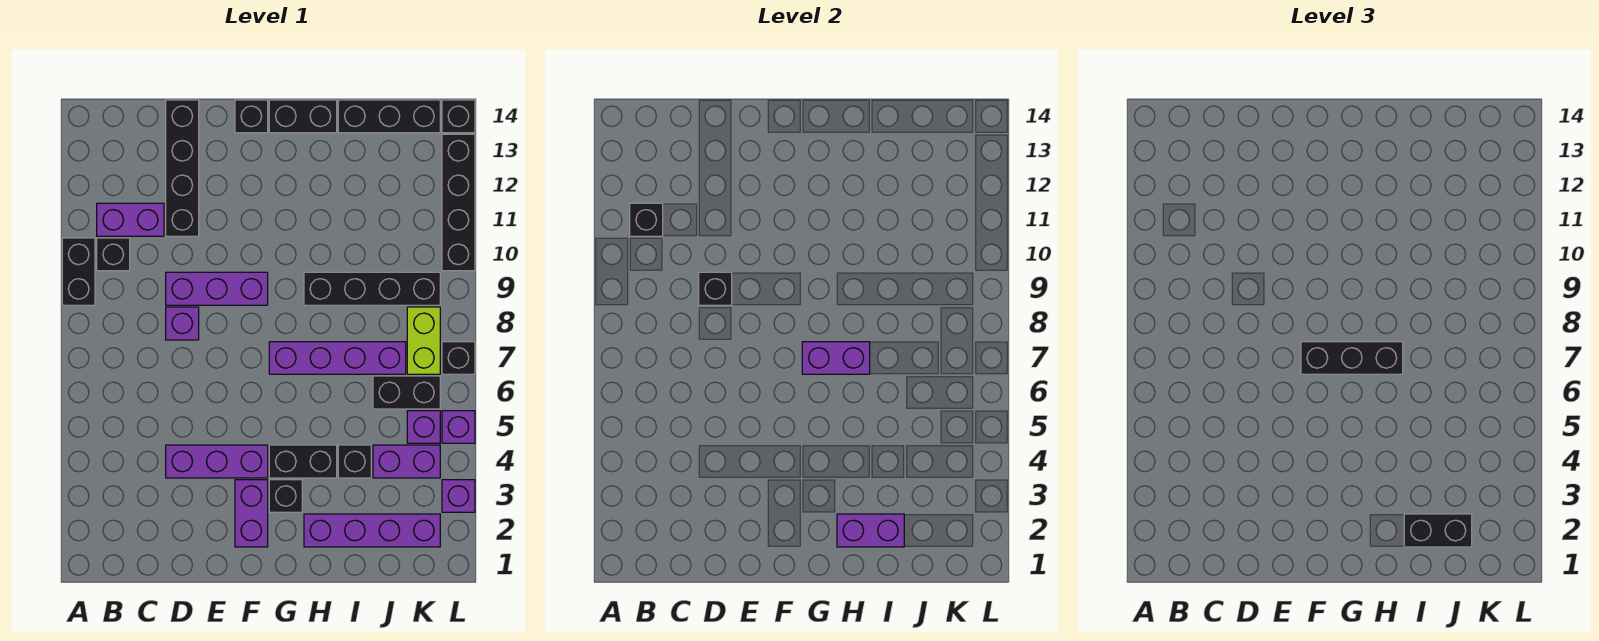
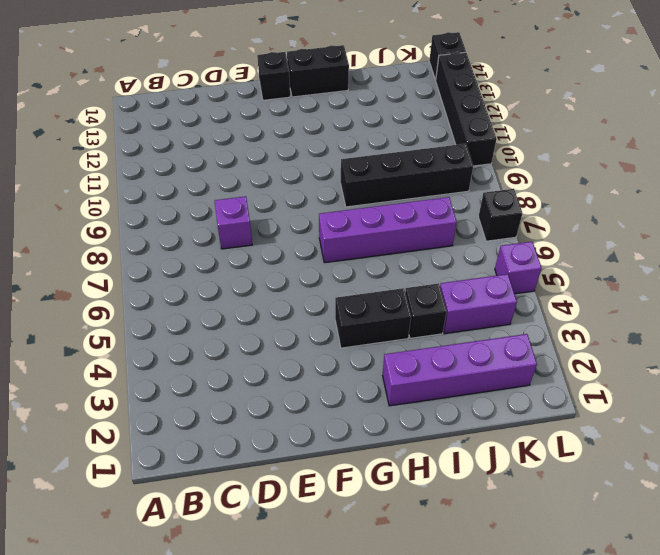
none -> black brick A9:A10 level 1
none -> black brick B10 level 1
none -> purple brick B11:C11 level 1
none -> purple brick D4:F4 level 1

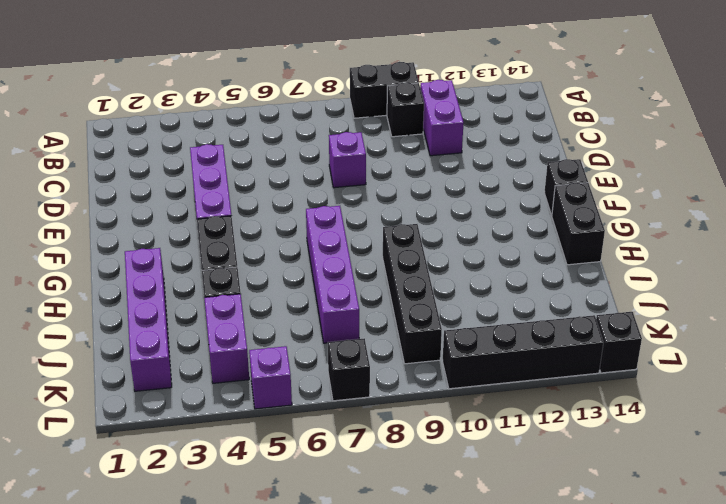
none -> purple brick D9:F9 level 1
none -> black brick D11:D14 level 1
none -> purple brick F2:F3 level 1
none -> black brick G3 level 1

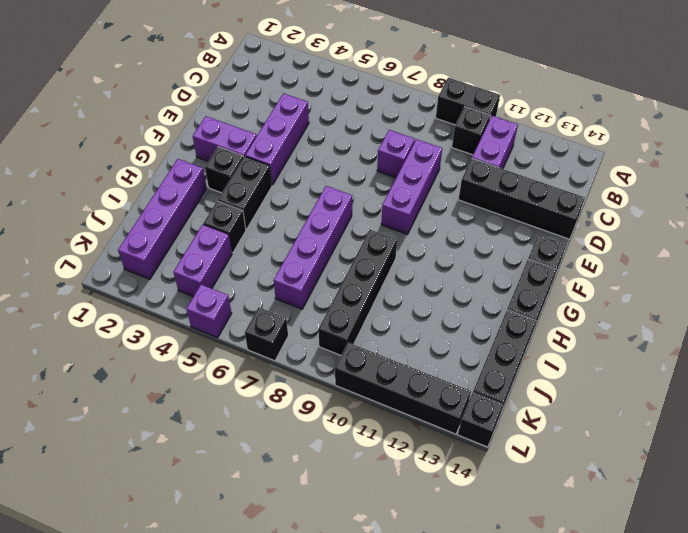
none -> black brick J6:K6 level 1
none -> purple brick K5 level 1
none -> lime brick K7:K8 level 1
none -> purple brick L3 level 1

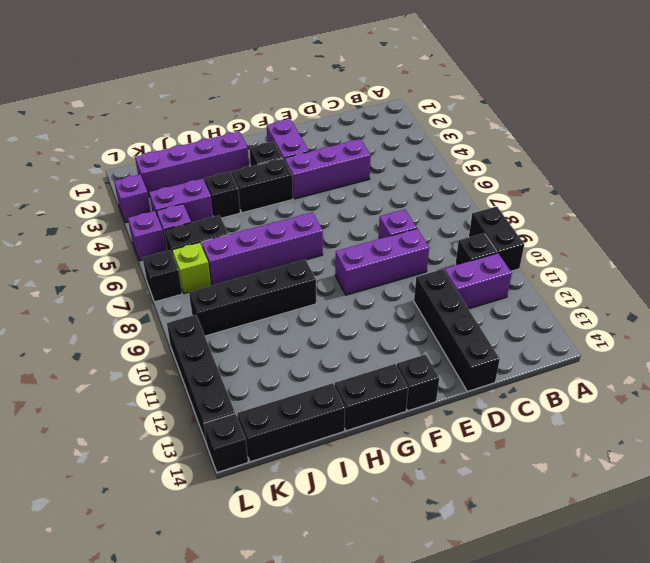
lime brick K7 level 1 -> lime brick K7:K8 level 1
none -> black brick B11 level 2
none -> black brick D9 level 2
none -> purple brick G7:H7 level 2
none -> purple brick H2:I2 level 2

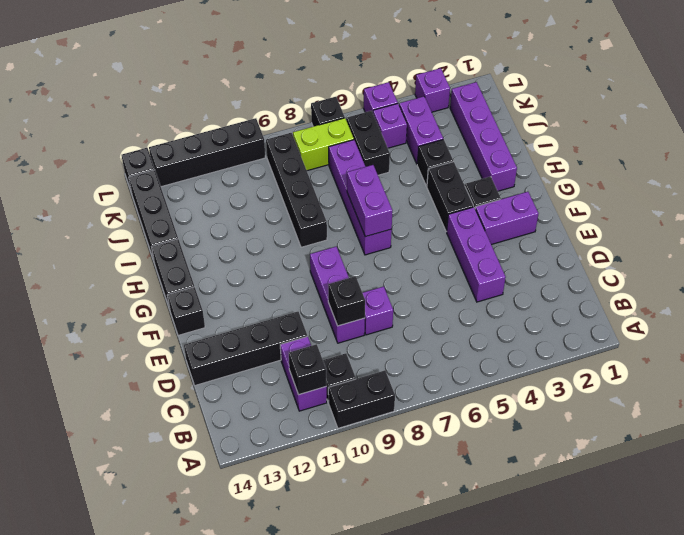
none -> purple brick H2:I2 level 2
none -> black brick F7:H7 level 3
none -> black brick I2:J2 level 3

